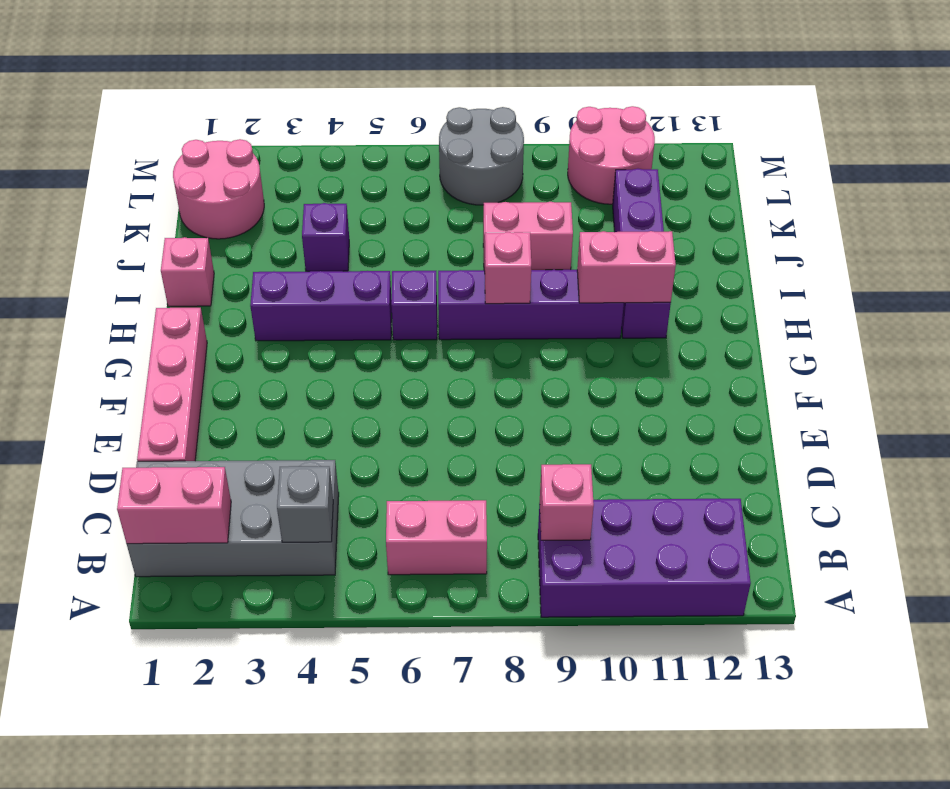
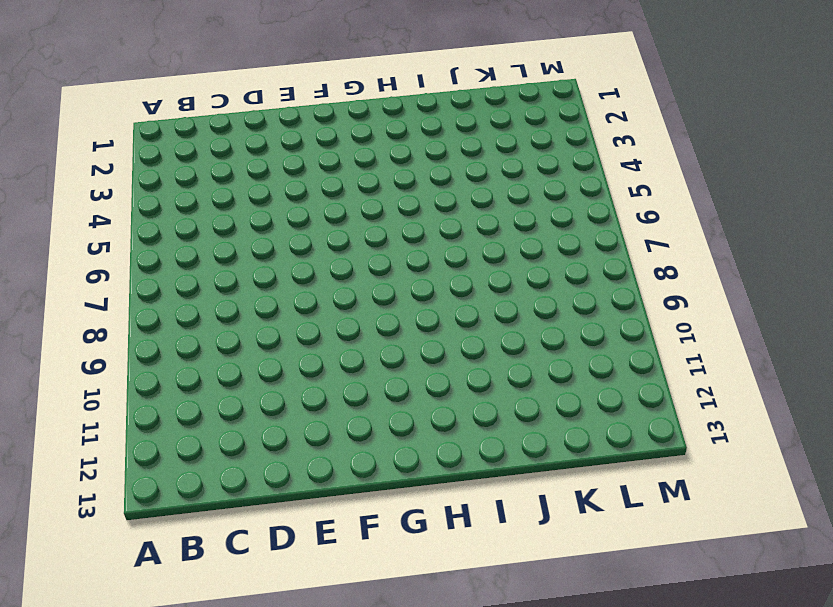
none -> purple brick A9:B12 level 1
none -> grey brick B1:C4 level 1
none -> pink brick B6:B7 level 1

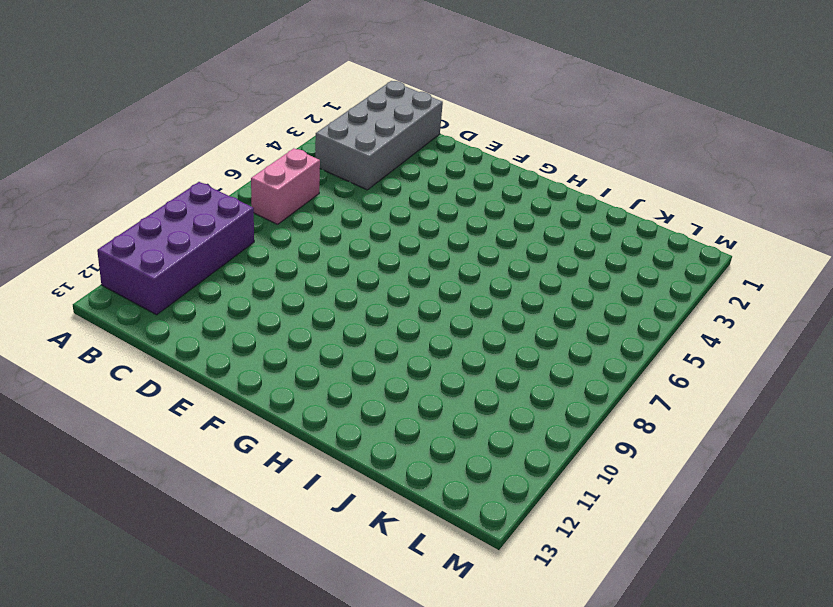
none -> pink brick D1:G1 level 1
none -> purple brick H3:H5 level 1
none -> purple brick H6 level 1

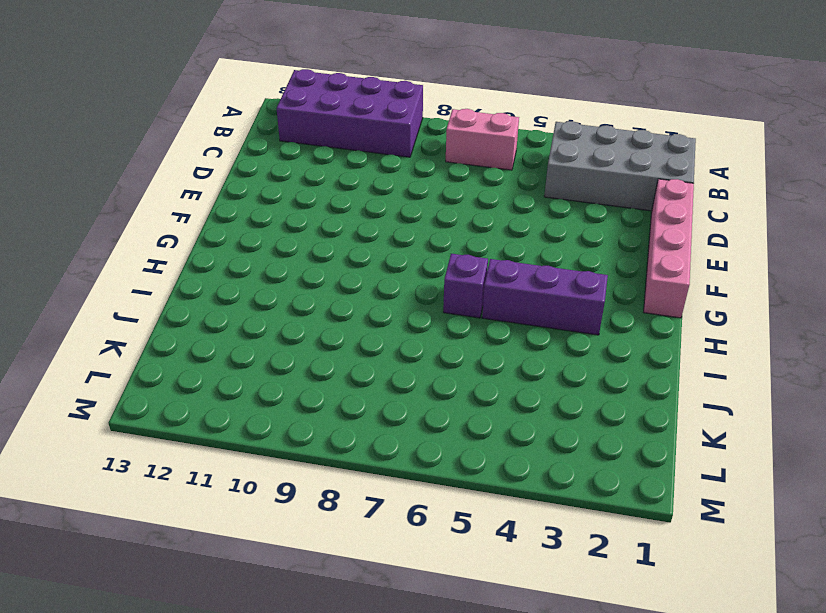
none -> purple brick H7:H10 level 1
none -> purple brick H11:K11 level 1
none -> pink brick I1 level 1

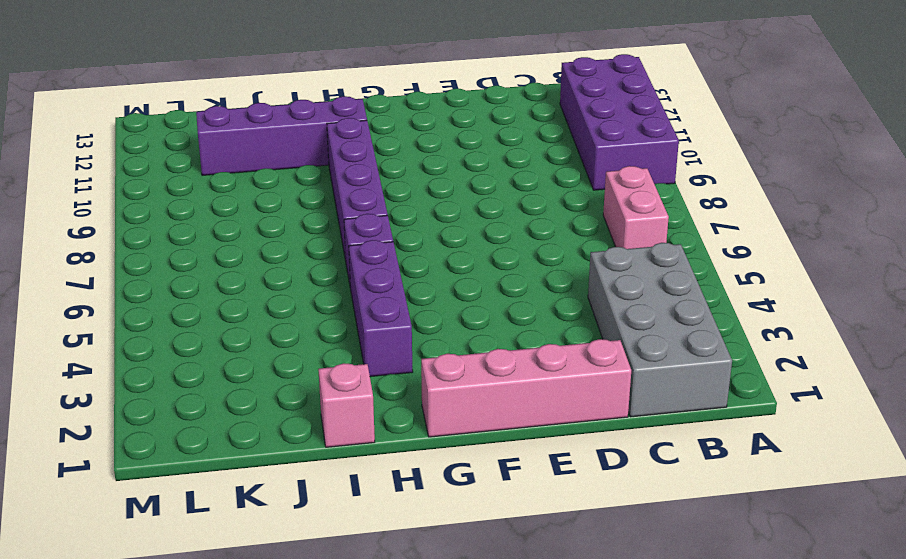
none -> purple brick J4 level 1
none -> pink brick J8:J9 level 1
none -> pink round brick K1:L2 level 1

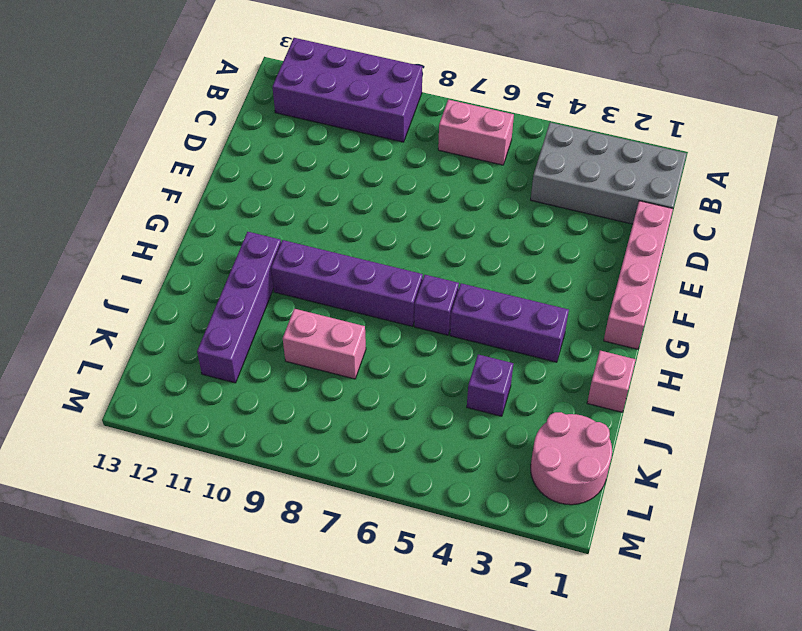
none -> grey round brick L7:M8 level 1
none -> pink round brick L10:M11 level 1
none -> pink brick B1:B2 level 2

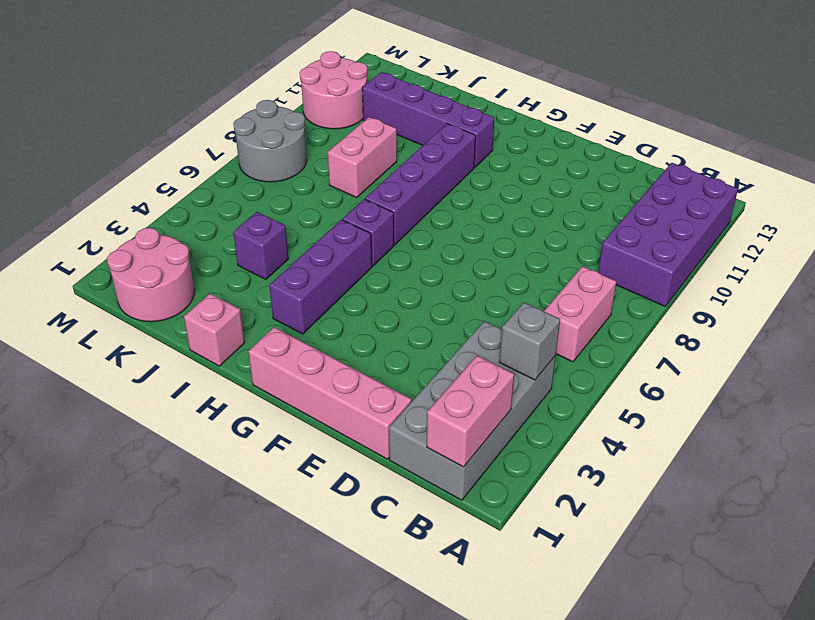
none -> pink brick B9 level 2
none -> pink brick H8 level 2
none -> pink brick H10:H11 level 2

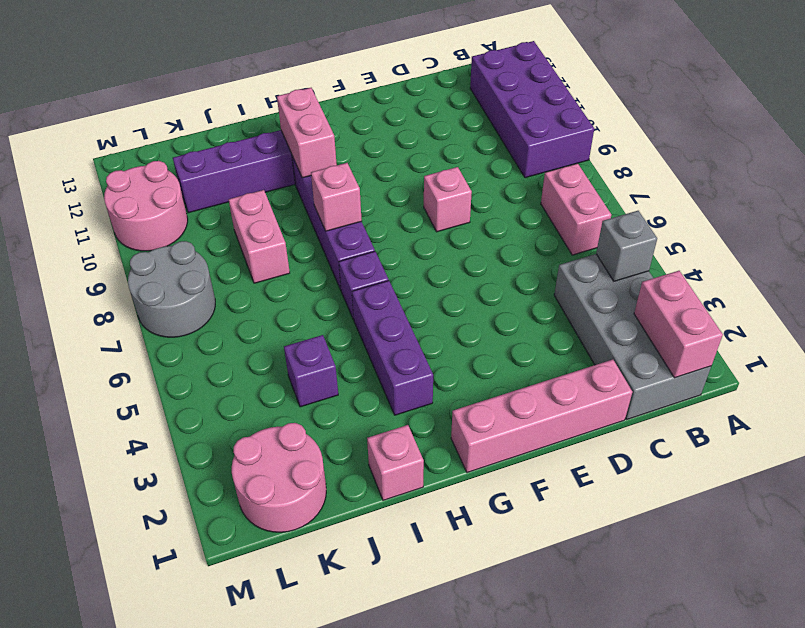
pink brick E8 level 1 -> pink brick B9 level 2

